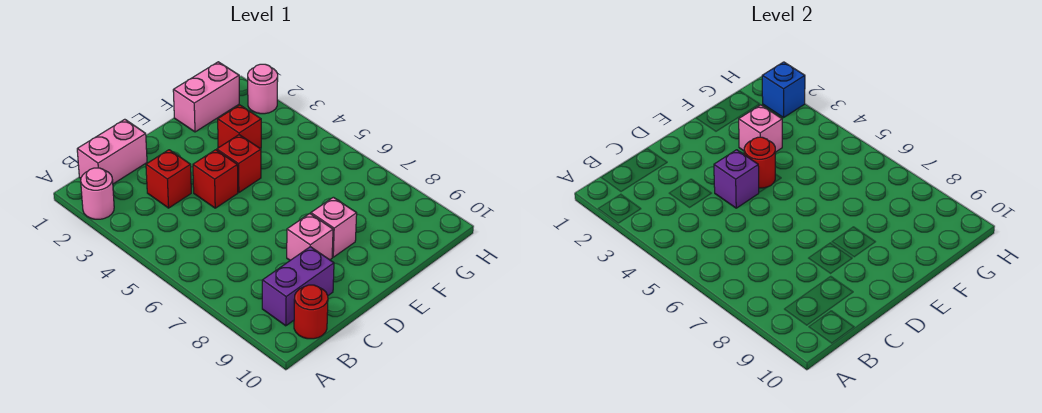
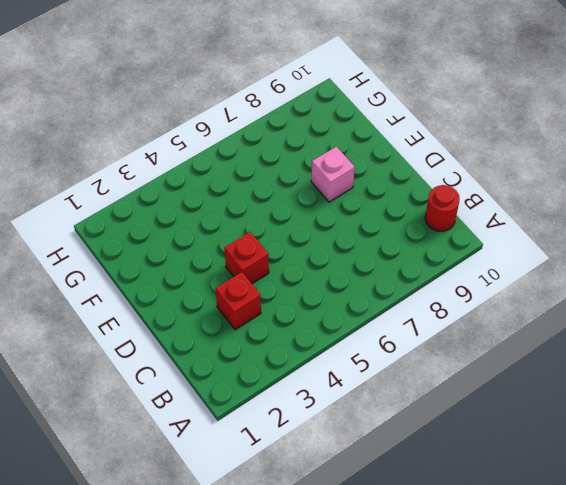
none -> pink round brick A2 level 1
none -> pink brick B1:C1 level 1
none -> purple brick B9:C9 level 1

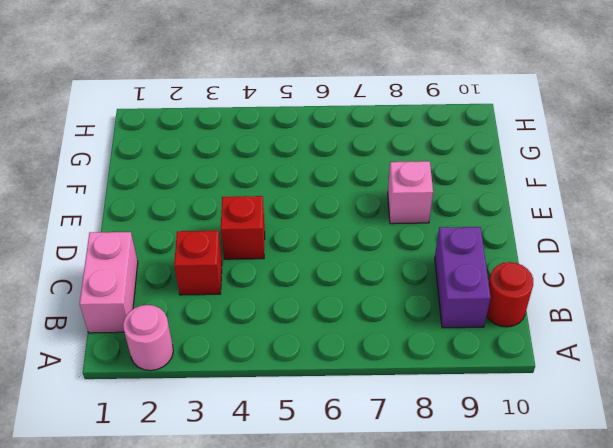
none -> pink brick D8 level 1
none -> red brick E4 level 1
none -> pink brick F1:G1 level 1

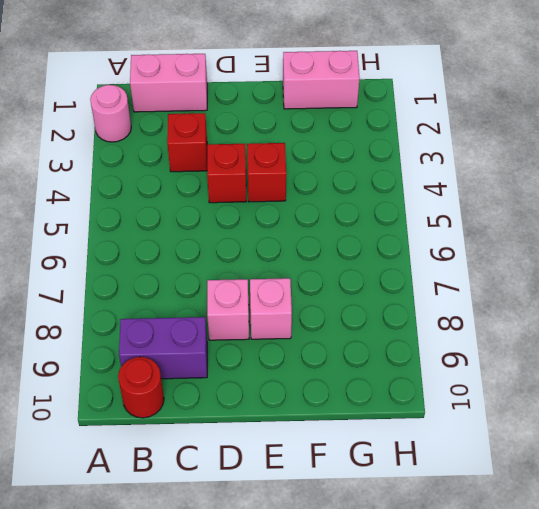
none -> red brick F3 level 1
none -> pink round brick H2 level 1
none -> purple brick D4 level 2

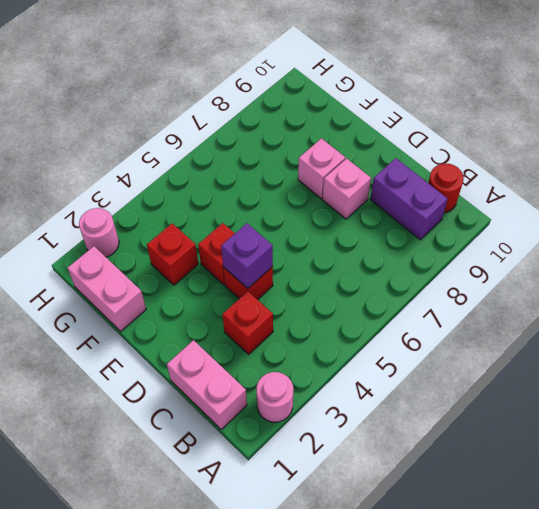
none -> red round brick E4 level 2
none -> pink brick F3 level 2
none -> blue brick H2 level 2

